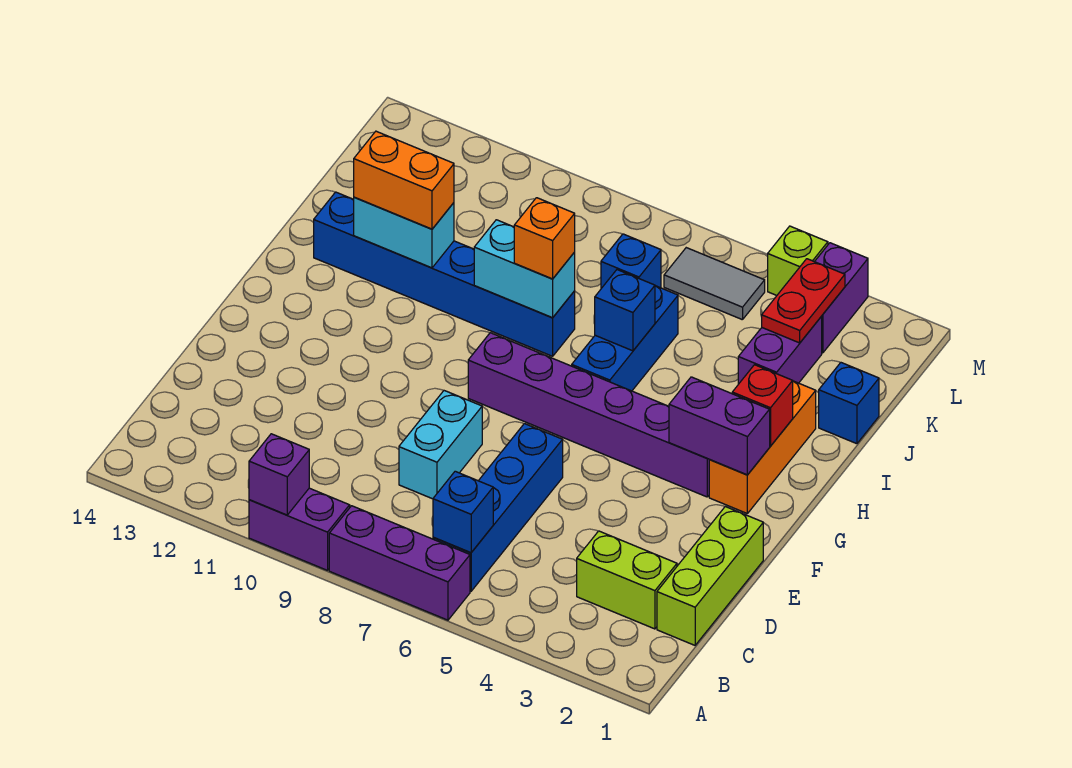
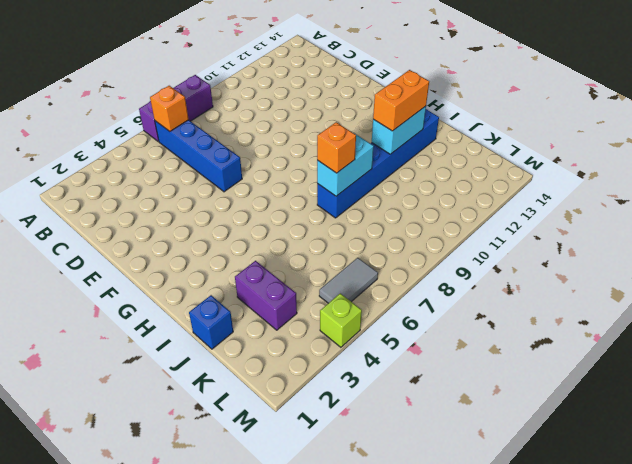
orange brick B6 level 2 -> blue brick B6 level 2
none -> purple brick A9:A10 level 1
none -> lime brick C1:E1 level 1
none -> lime brick C2:C3 level 1

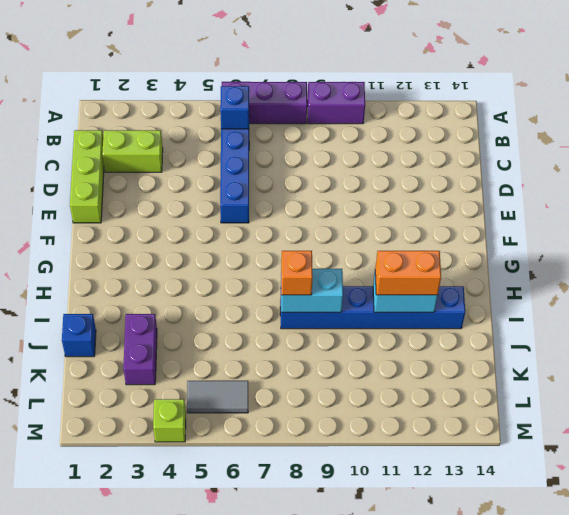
none -> cyan brick D8:E8 level 1
none -> orange brick G2:I2 level 1
none -> purple brick G3:G8 level 1

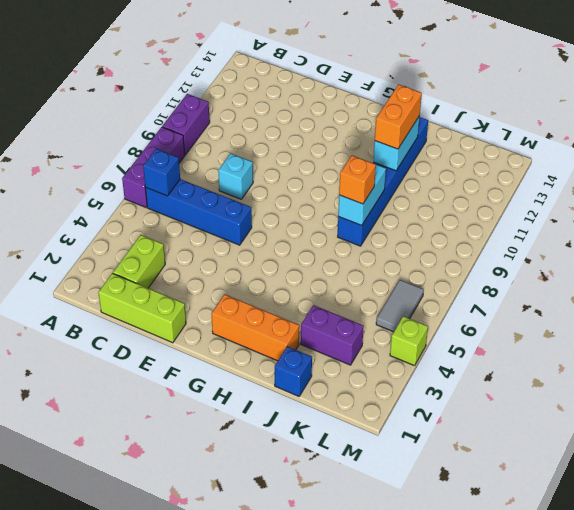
cyan brick D8 level 1 -> cyan brick D8:E8 level 1
none -> purple brick G3:G8 level 1
none -> blue brick H6:J6 level 1
none -> blue brick K7 level 1

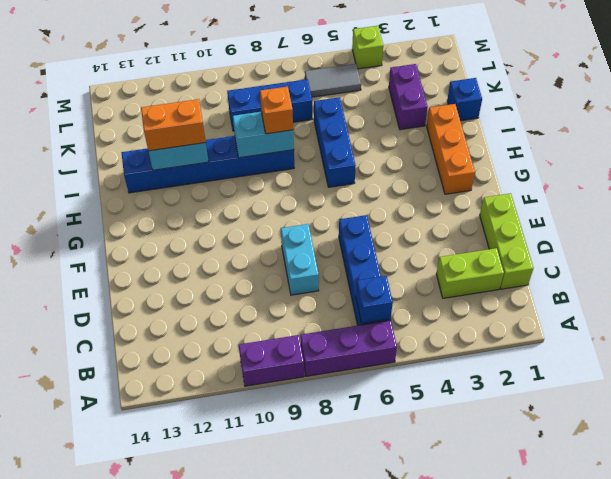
blue brick K7:K9 level 1 -> blue brick K7 level 1
none -> purple brick G3:G8 level 1
none -> purple brick L3:M3 level 1
none -> purple brick A10 level 2

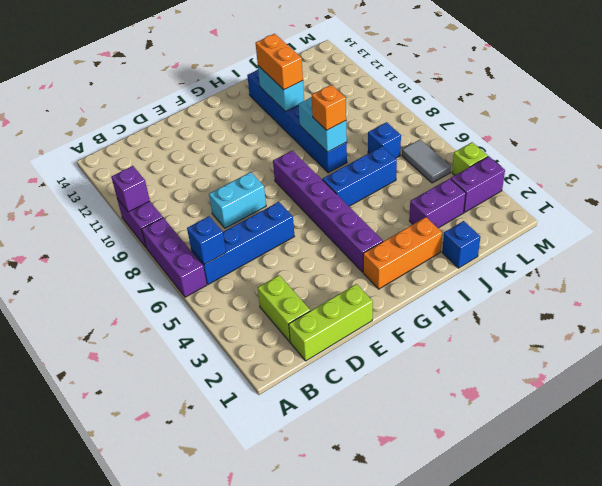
none -> purple brick G2:G3 level 2
none -> red brick H2 level 2
none -> blue brick I6 level 2

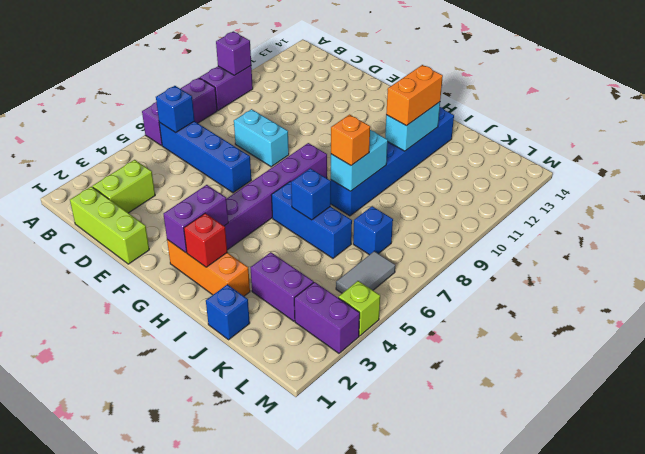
none -> red plate K3:L3 level 2

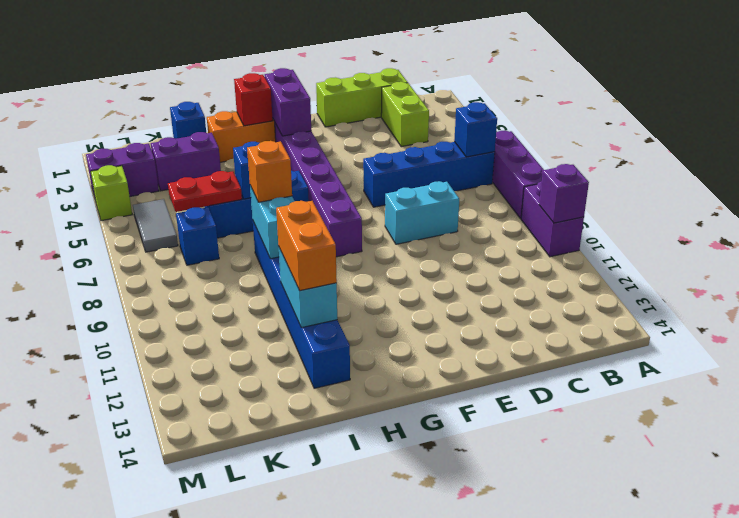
red plate J6:K6 level 2 -> red plate K3:L3 level 2

